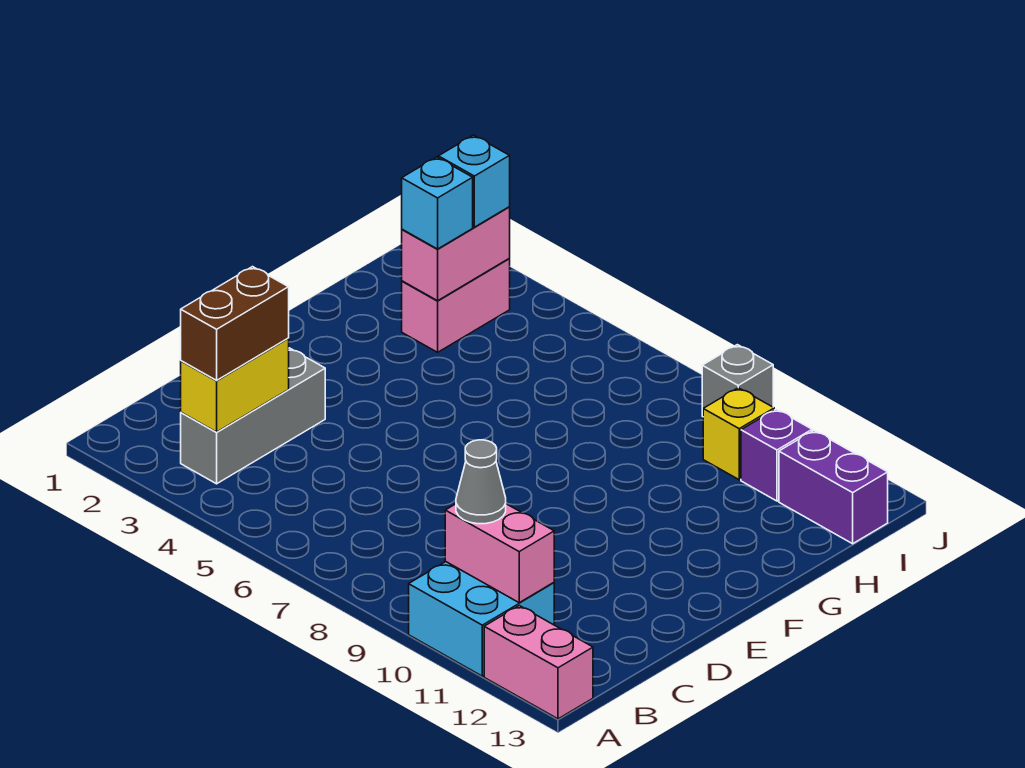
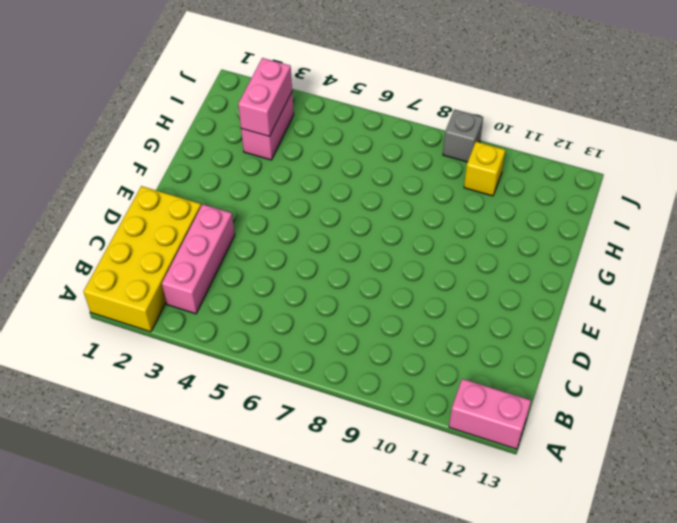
yellow brick A1:D2 level 1 -> none
pink brick B3:D3 level 1 -> grey brick B3:D3 level 1
none -> cyan brick A10:B11 level 1
none -> purple brick I11 level 1
none -> purple brick I12:I13 level 1

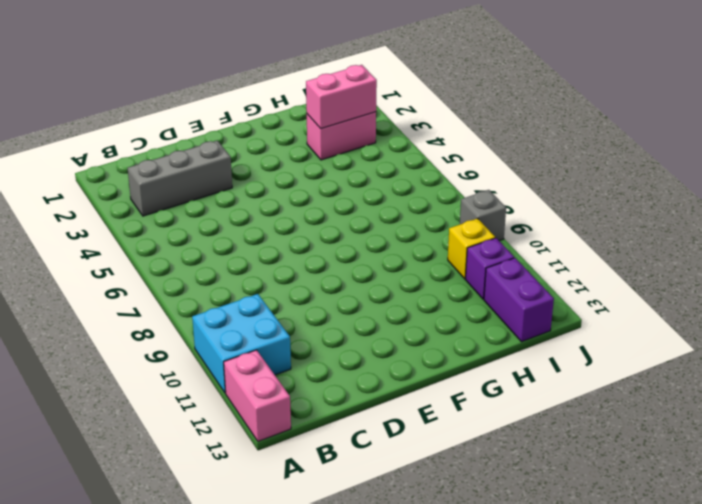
none -> yellow brick B3:C3 level 2
none -> pink brick B10:B11 level 2
none -> brown brick B3:C3 level 3

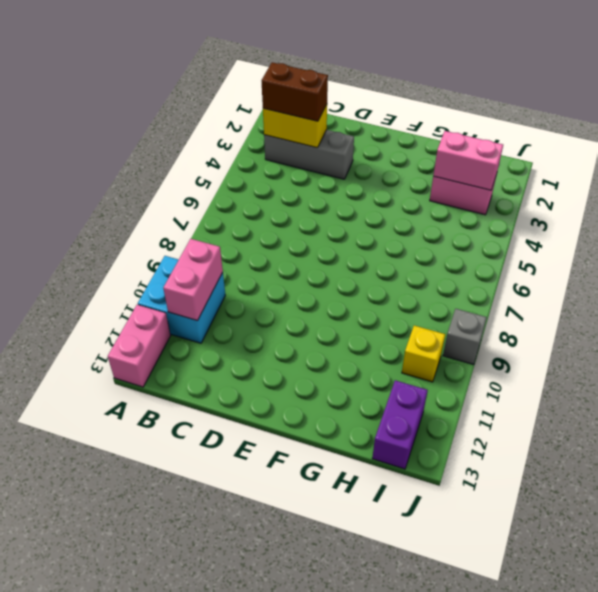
none -> purple brick I11 level 1
none -> grey cone B10 level 3
none -> cyan brick H3 level 3

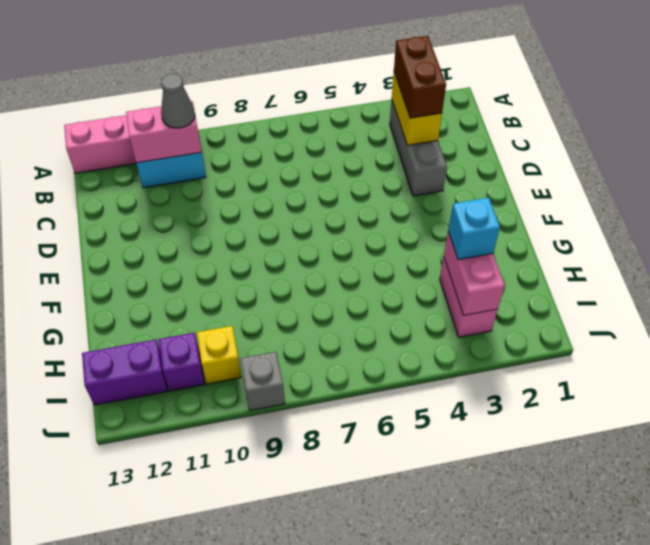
none -> cyan brick I3 level 3

